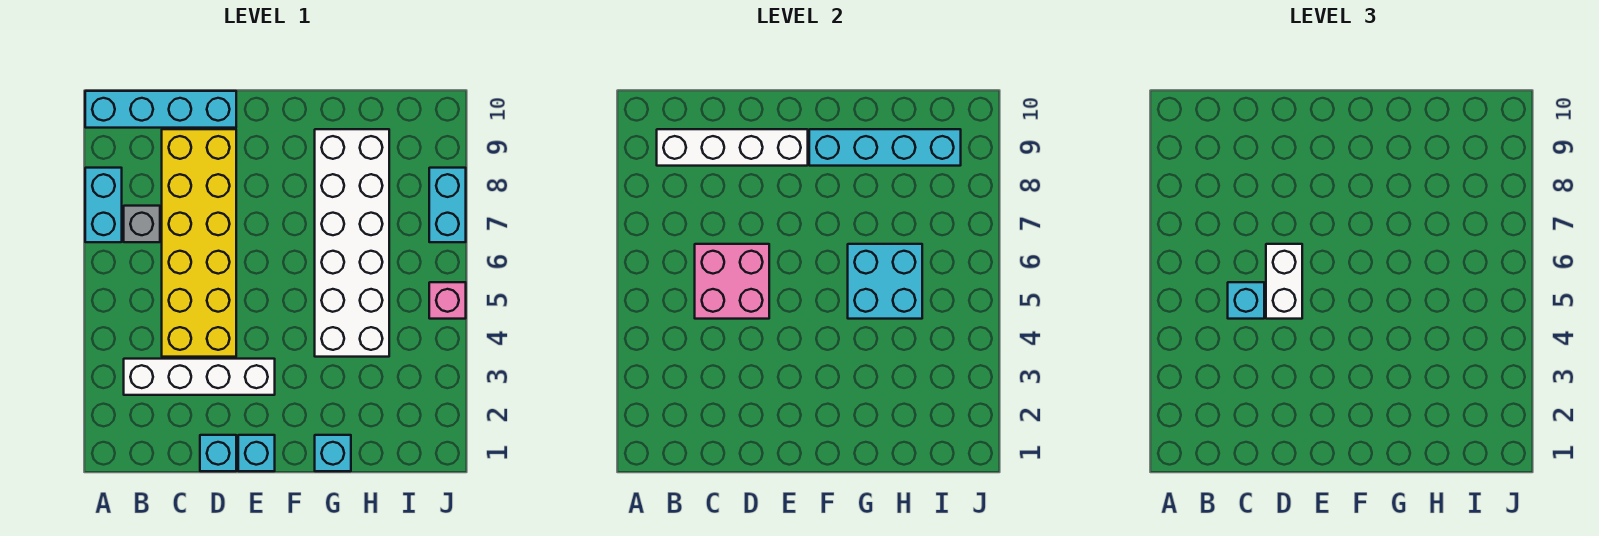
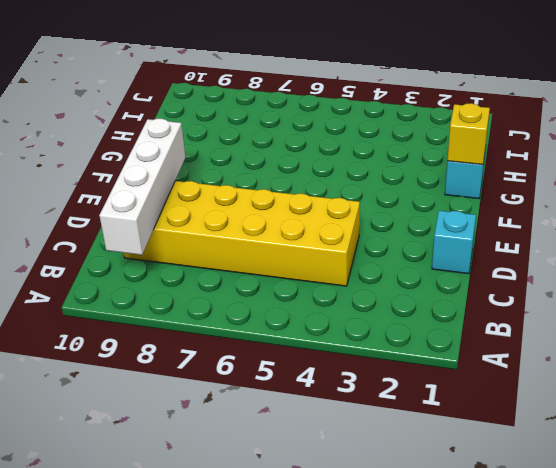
yellow brick G1 level 2 -> none
none -> cyan brick A7:A8 level 1
none -> cyan brick A10:D10 level 1
none -> white brick B3:E3 level 1

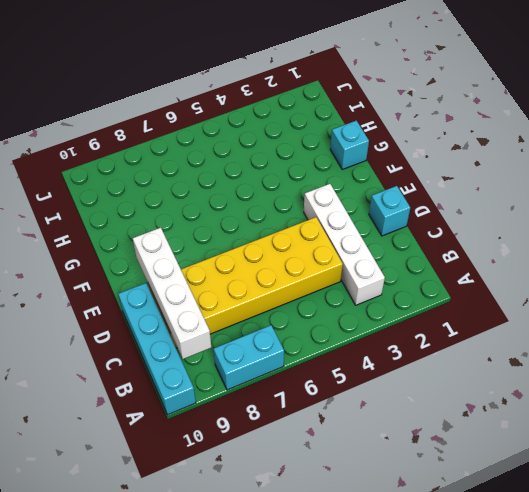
none -> grey brick B7 level 1
none -> cyan brick E1 level 1
none -> white brick G4:H9 level 1

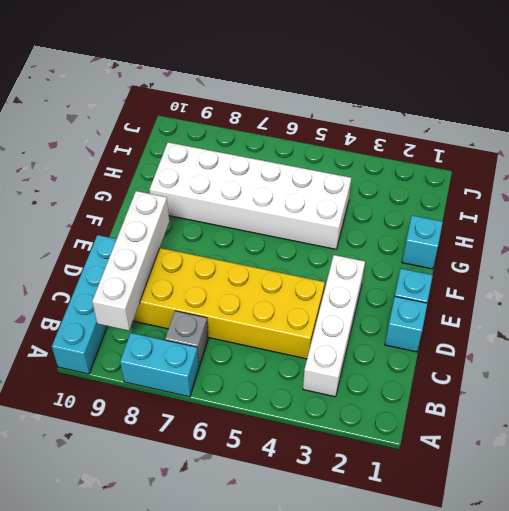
none -> pink brick J5 level 1
none -> cyan brick J7:J8 level 1
none -> pink brick C5:D6 level 2

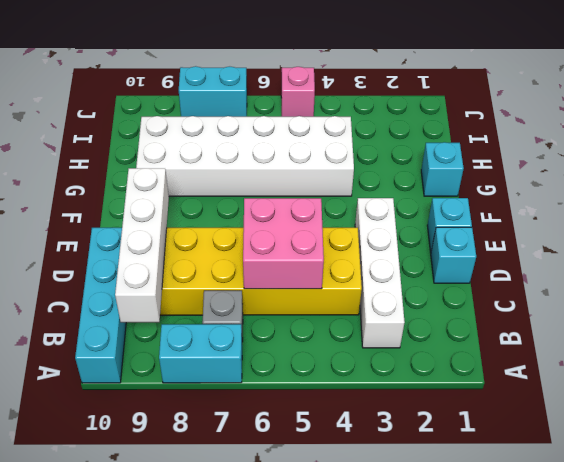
none -> cyan brick F9:I9 level 2
none -> cyan brick G5:H6 level 2
none -> cyan brick C5 level 3

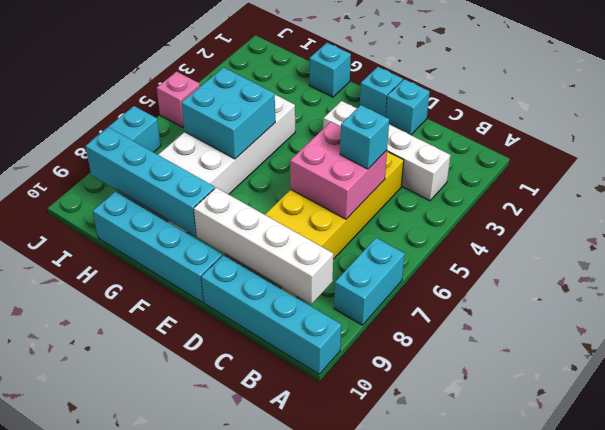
cyan brick E10:H10 level 1 -> none
none -> grey brick B7 level 1
none -> white brick D5:D6 level 3

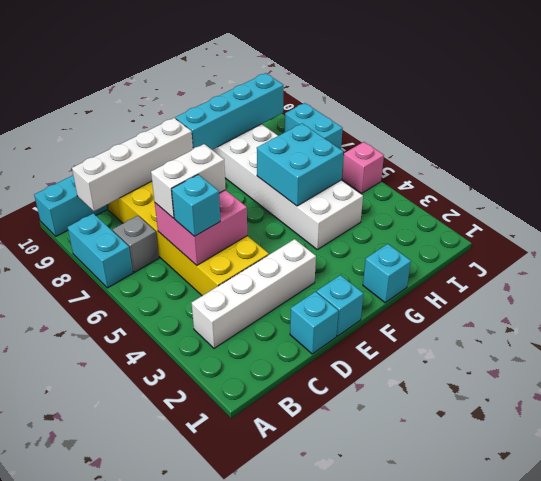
white brick C6:D6 level 3 -> white brick D5:D6 level 3

